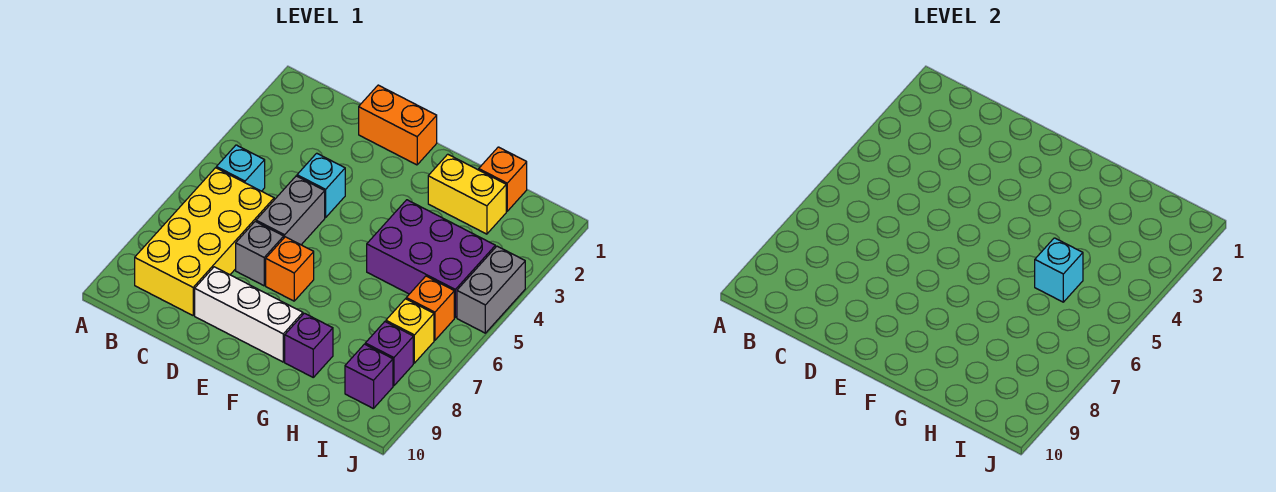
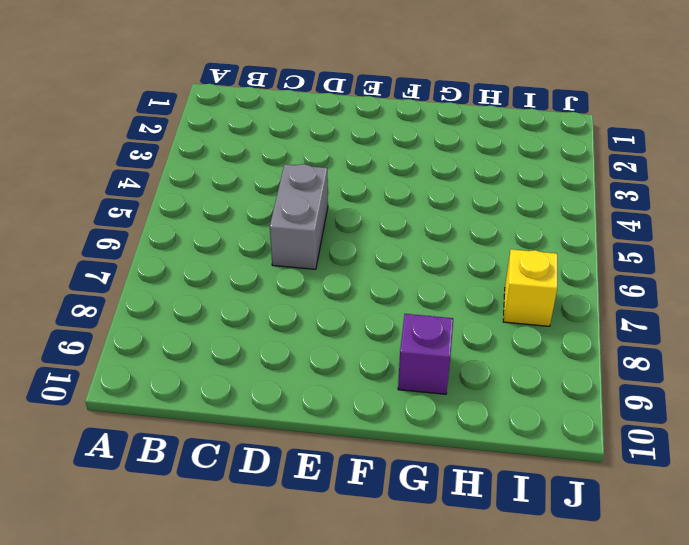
none -> cyan brick B5 level 1
none -> yellow brick B6:C9 level 1
none -> orange brick D1:E1 level 1

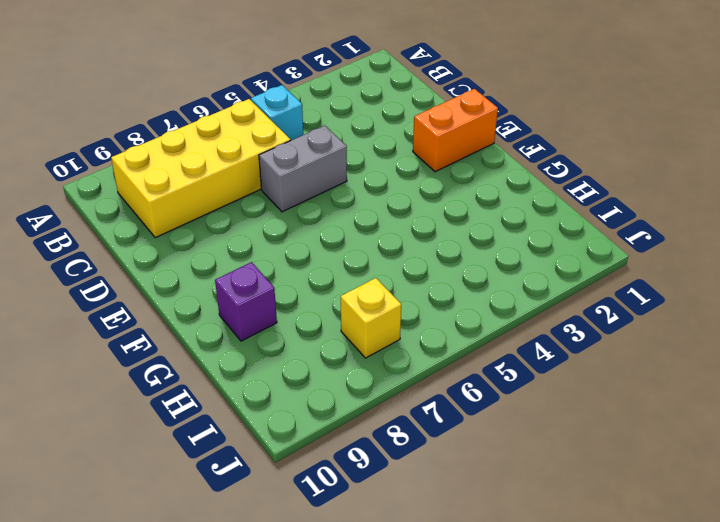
orange brick E1:E2 level 1 -> orange brick D1:E1 level 1
none -> cyan brick D4 level 1
none -> grey brick D7 level 1
none -> white brick D9:F9 level 1

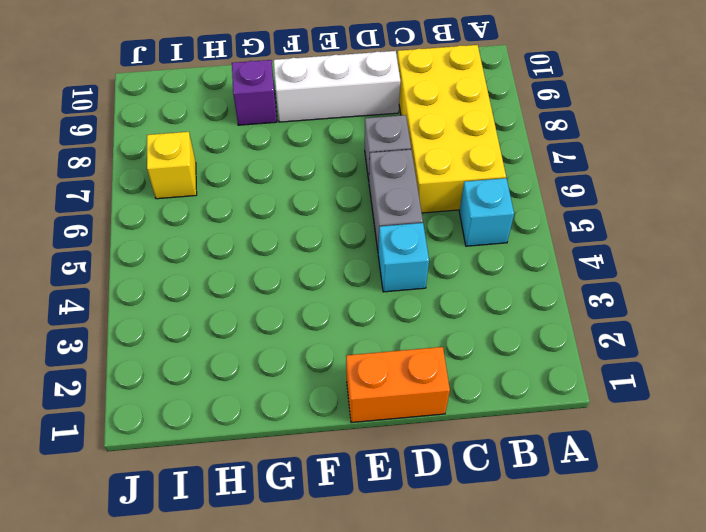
none -> orange brick E7 level 1
none -> yellow brick G2:H2 level 1
none -> purple brick G4:I5 level 1

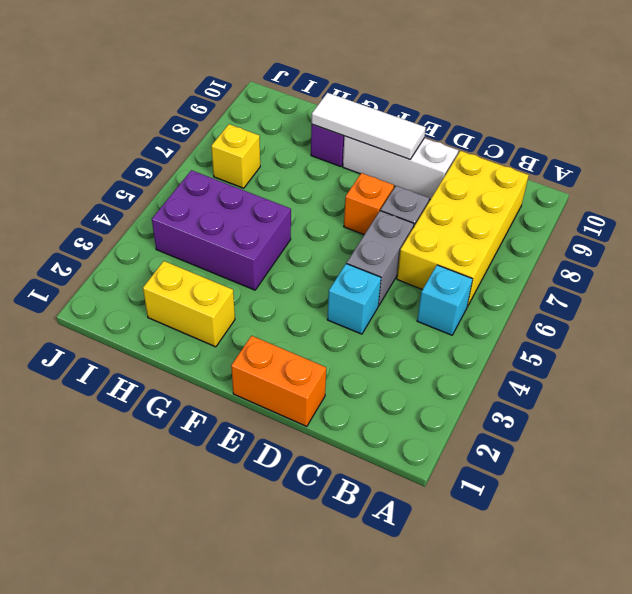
white tile E9:G9 level 2 -> none
none -> orange brick H1 level 1
none -> orange brick I6 level 1
none -> purple brick I8 level 1

